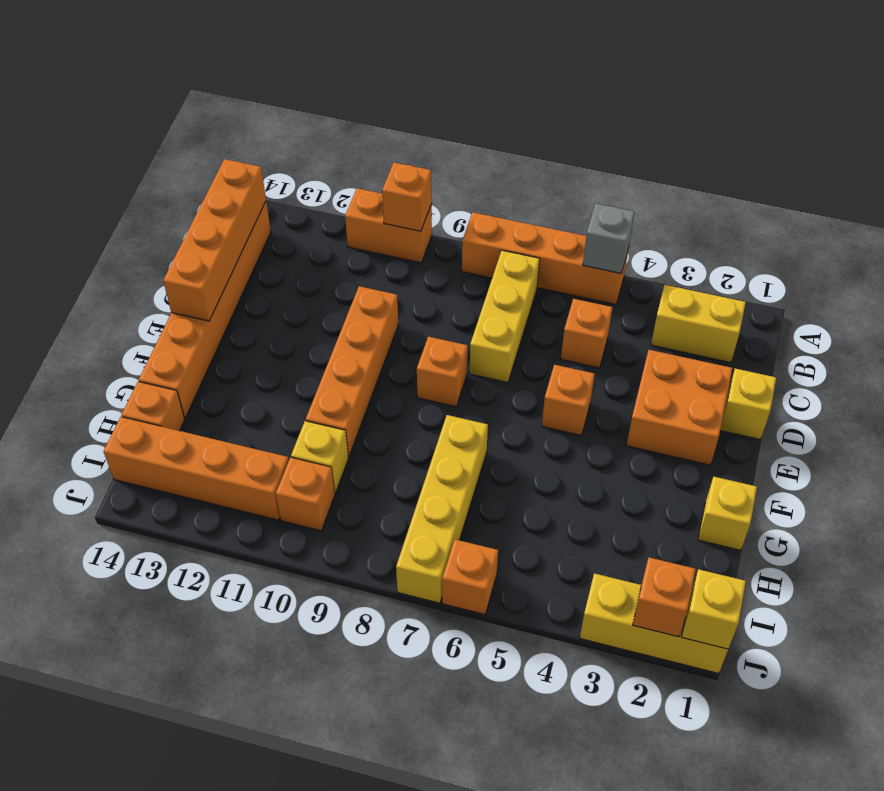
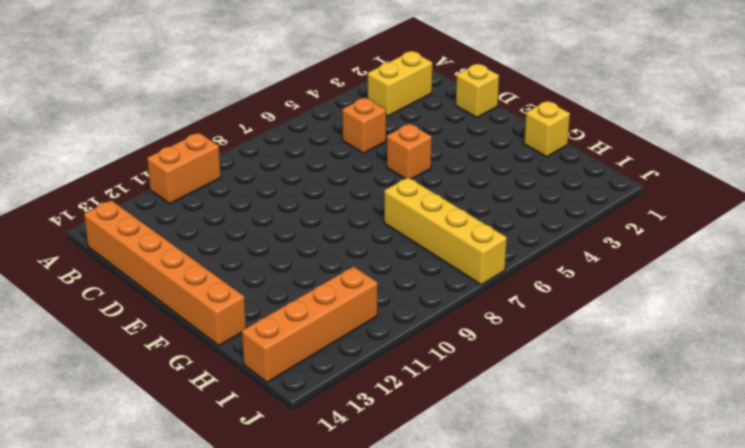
none -> orange brick A5:A8 level 1
none -> yellow brick B7:D7 level 1
none -> orange brick D2:E3 level 1

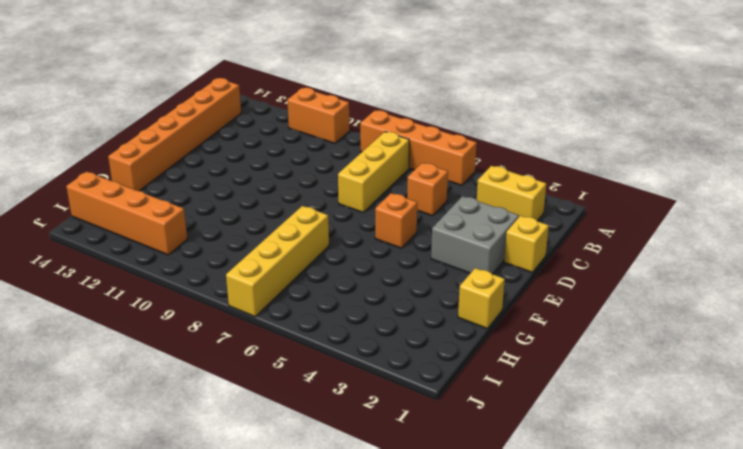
grey brick D2:E3 level 1 -> orange brick D2:E3 level 1
none -> orange brick D10:G10 level 1
none -> orange brick E8 level 1
none -> yellow brick H10 level 1

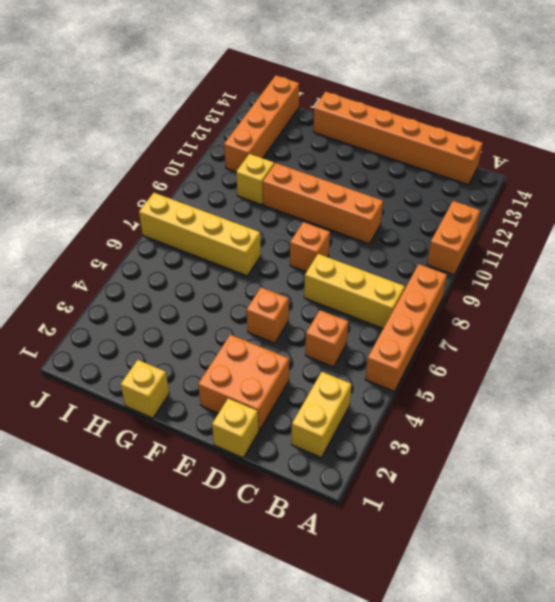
none -> orange brick H14 level 1
none -> orange brick I10 level 1
none -> yellow brick J1:J3 level 1

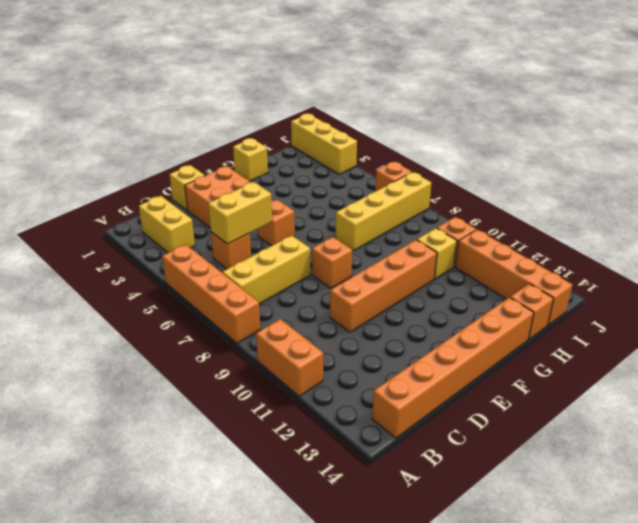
yellow brick C5:D5 level 2 -> none
none -> grey brick A5 level 2
none -> orange brick A10 level 2
none -> orange brick B14:E14 level 2

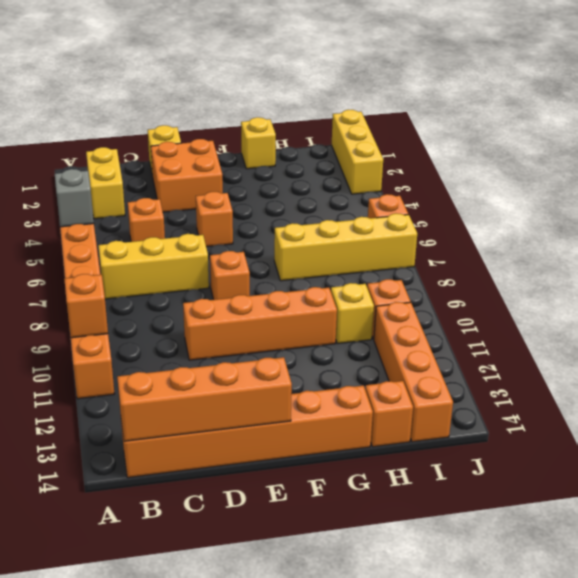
none -> yellow brick J1 level 2
none -> orange brick J2 level 2

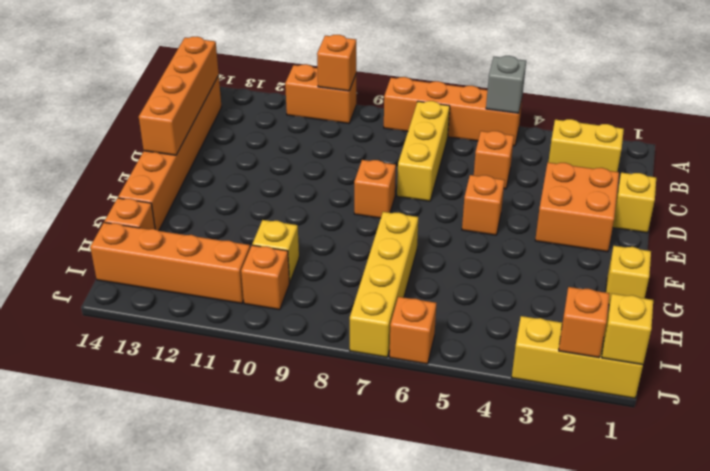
none -> orange brick D10:G10 level 1

